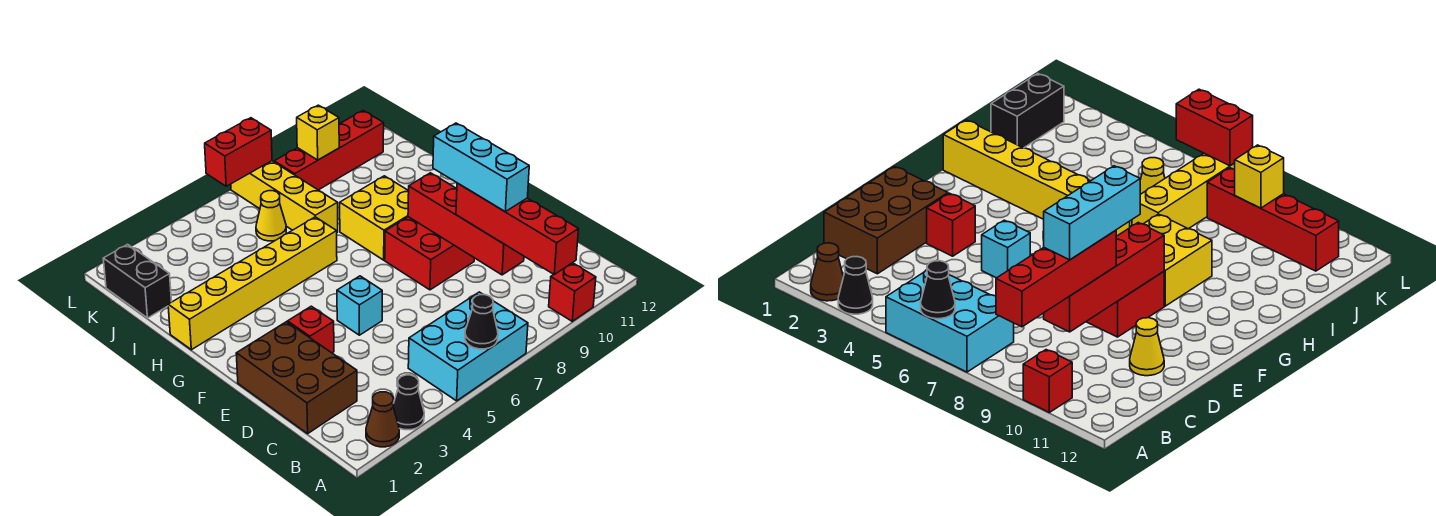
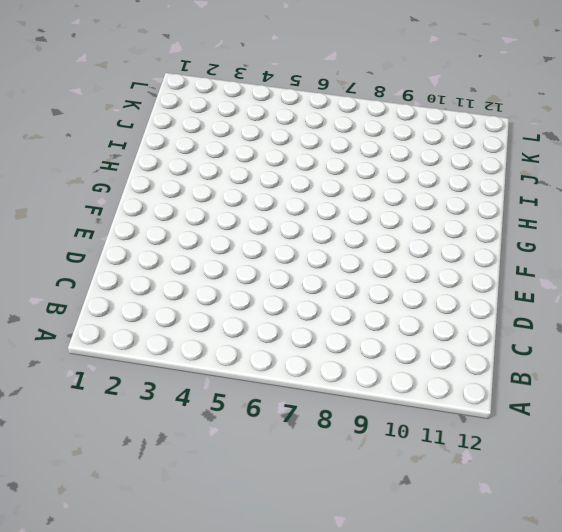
none -> brown cone A2 level 1
none -> black cone A3 level 1
none -> cyan brick A5:B7 level 1

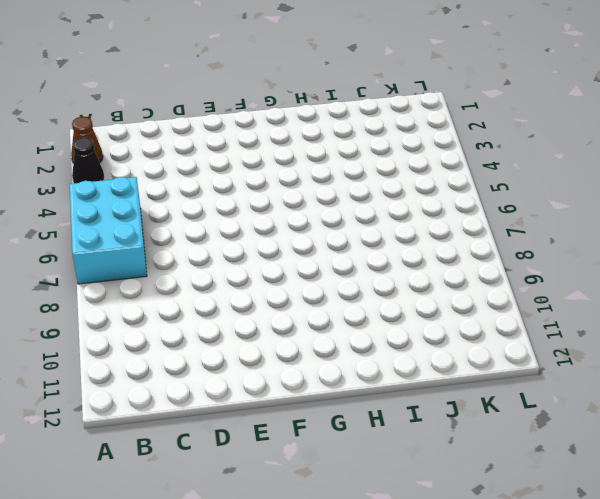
none -> red brick A10 level 1
none -> brown brick C1:E2 level 1
none -> yellow cone D11 level 1

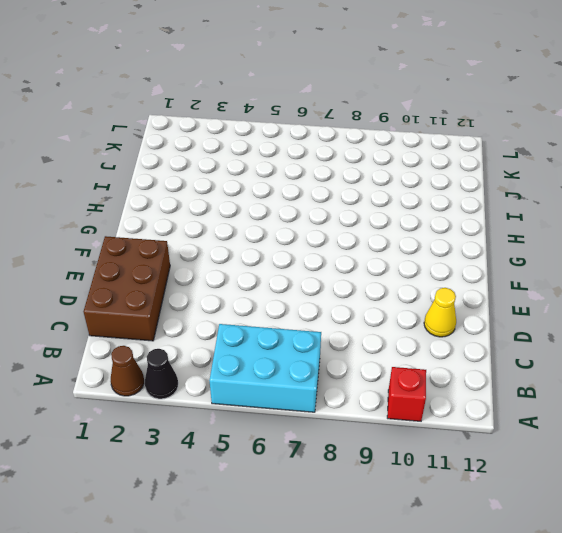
none -> red brick E3 level 1
none -> cyan brick E5 level 1
none -> red brick E8:F9 level 1

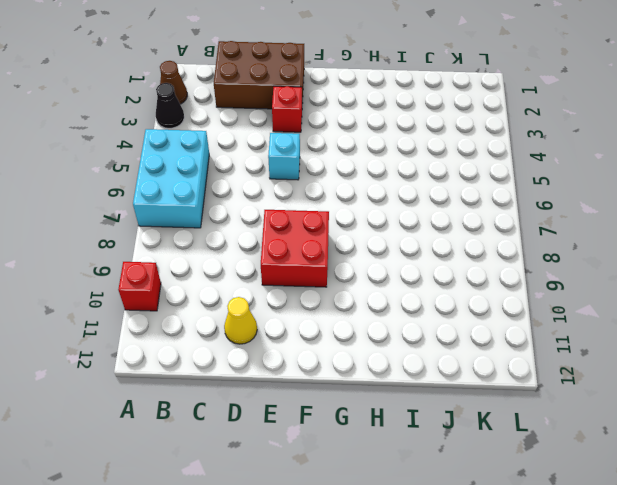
none -> yellow brick G8:H9 level 1
none -> yellow brick H1:H6 level 1
none -> yellow brick I7:L7 level 1

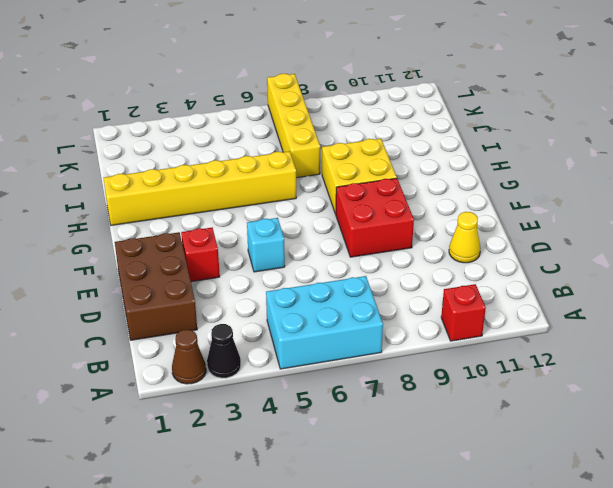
none -> black brick J1:K1 level 1
none -> yellow cone J6 level 1
none -> red brick K8:K11 level 1

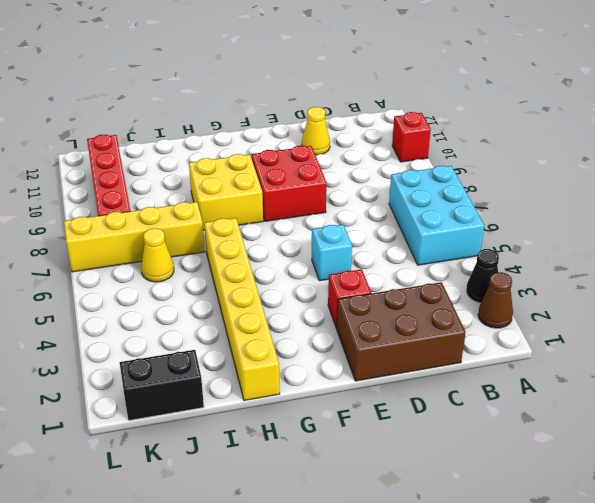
none -> black cone A6 level 2
none -> red brick C9:F9 level 2
none -> yellow brick K9 level 2

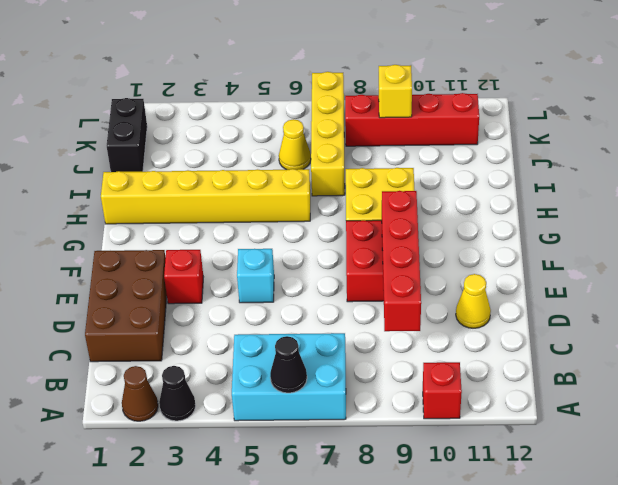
none -> red brick L6:L7 level 2
none -> red brick A9:D9 level 3
none -> cyan brick C9:E9 level 4

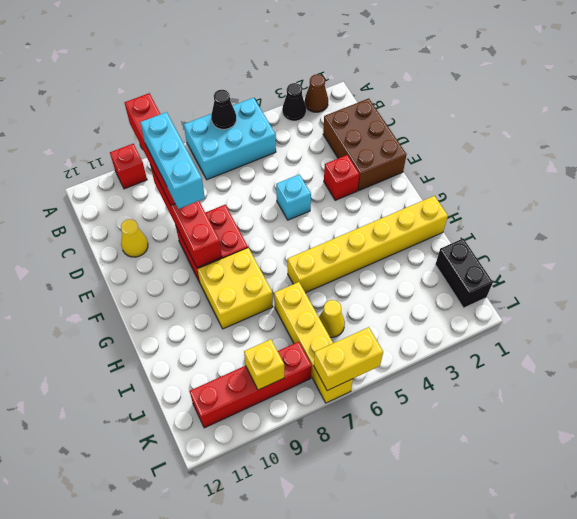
yellow brick L6:L7 level 2 -> red brick L6:L7 level 2

